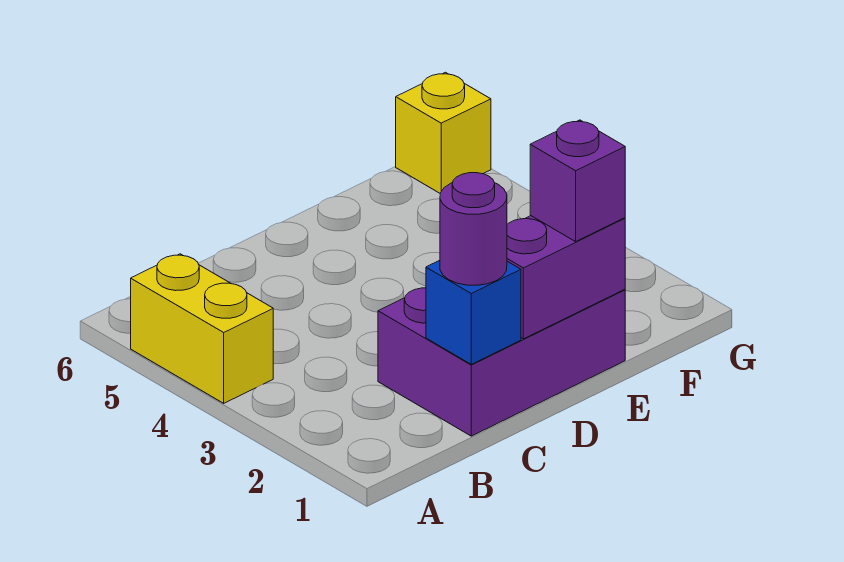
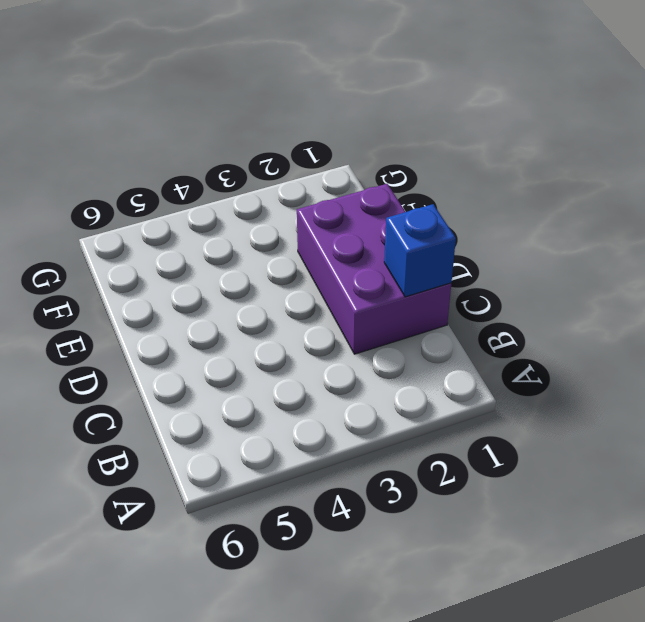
none -> yellow brick A4:A5 level 1
none -> yellow brick G6 level 1

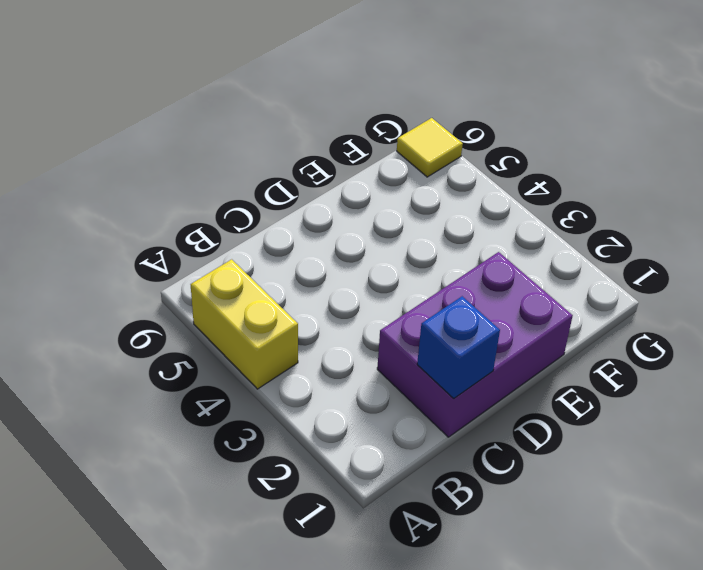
yellow tile G6 level 1 -> yellow brick G6 level 1
none -> purple brick D1:E1 level 2
none -> purple round brick C1 level 3

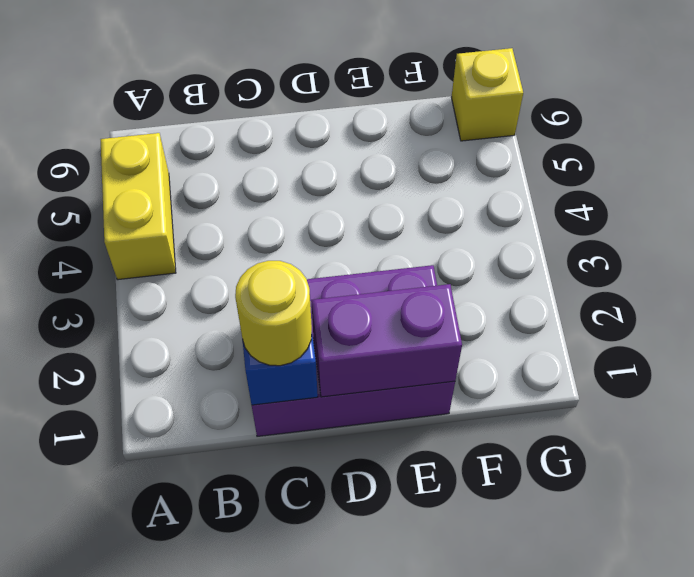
yellow round brick C1 level 3 -> purple round brick C1 level 3
none -> purple brick E1 level 3

